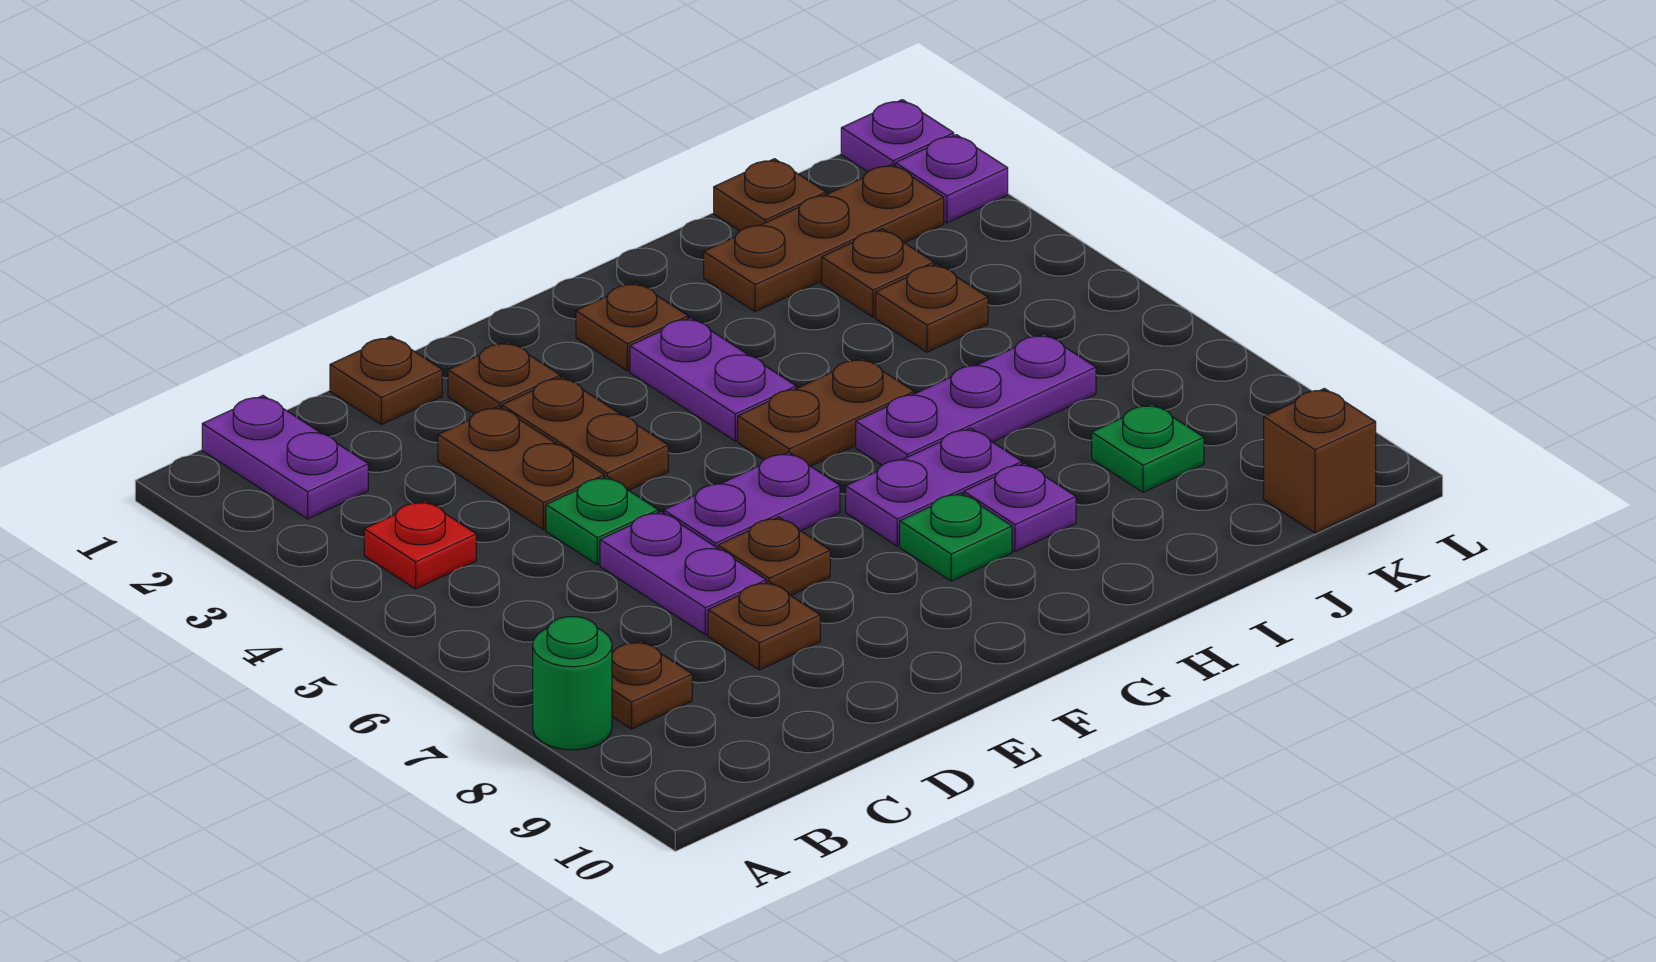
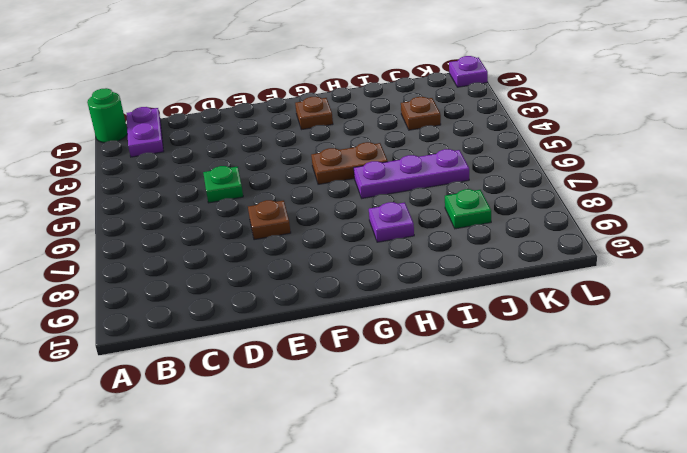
green round brick A1 level 1 -> green round brick A8 level 1
none -> red plate B4 level 1
none -> brown plate B8 level 1
none -> brown plate D1 level 1

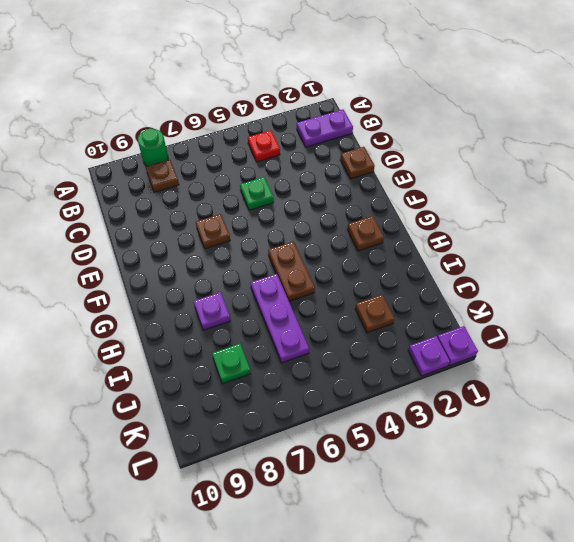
none -> brown plate D3:D4 level 1
none -> purple plate D6:D7 level 1
none -> brown plate D8 level 1

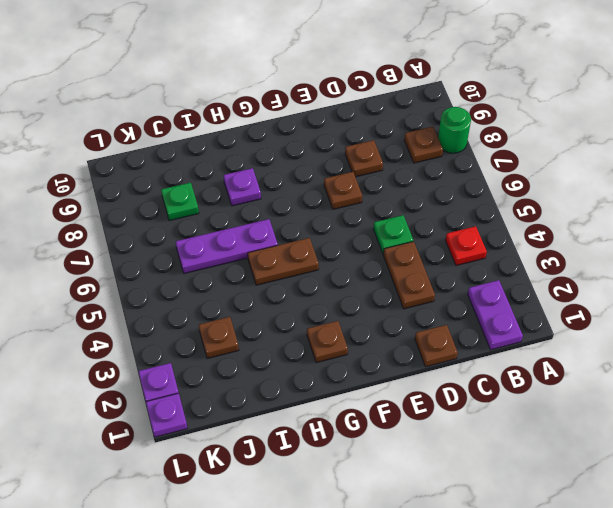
none -> purple plate D6:D7 level 1
none -> brown plate E2 level 1
none -> brown plate E3:E4 level 1

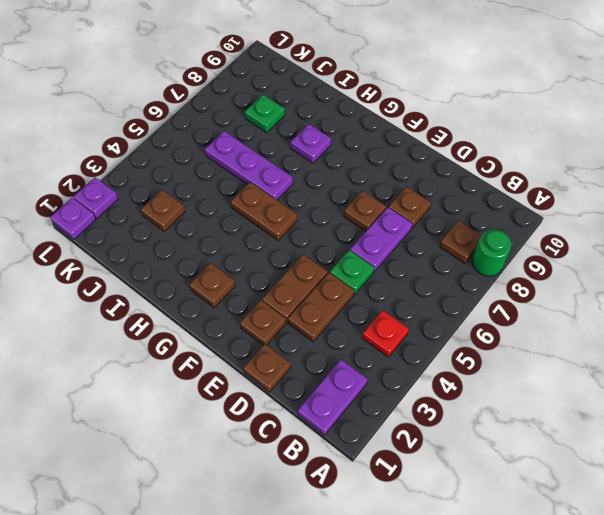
none -> purple plate E6:F6 level 1
none -> purple plate G3:G4 level 1
none -> purple plate G7:H7 level 1

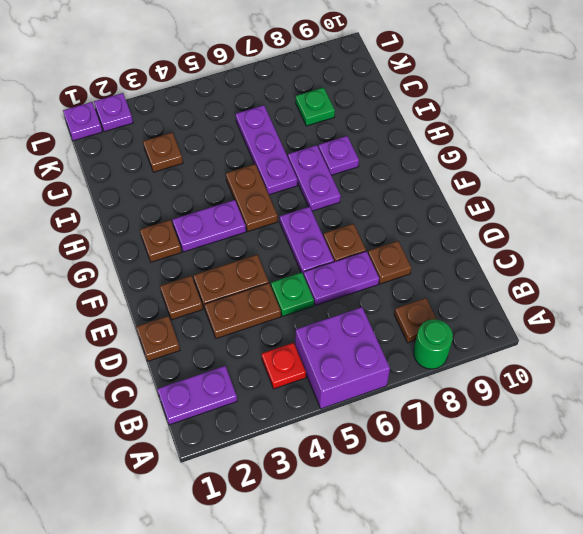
purple brick A5:B6 level 1 -> none
none -> green plate G8 level 1
none -> brown plate I2:K2 level 1
none -> brown plate J1 level 1

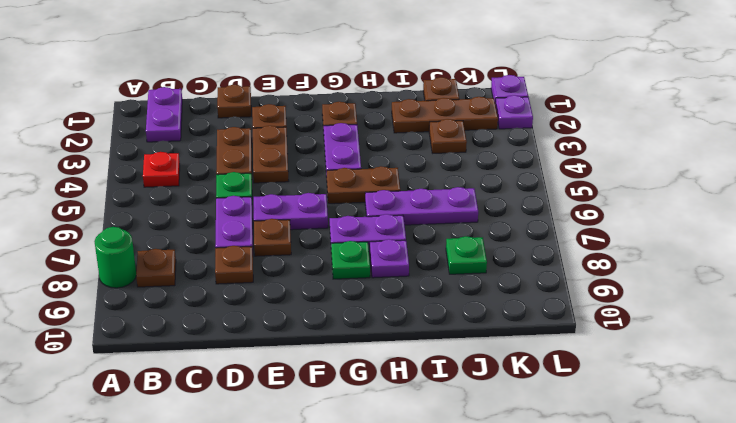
none -> brown plate J4 level 1
none -> brown brick K10 level 1

